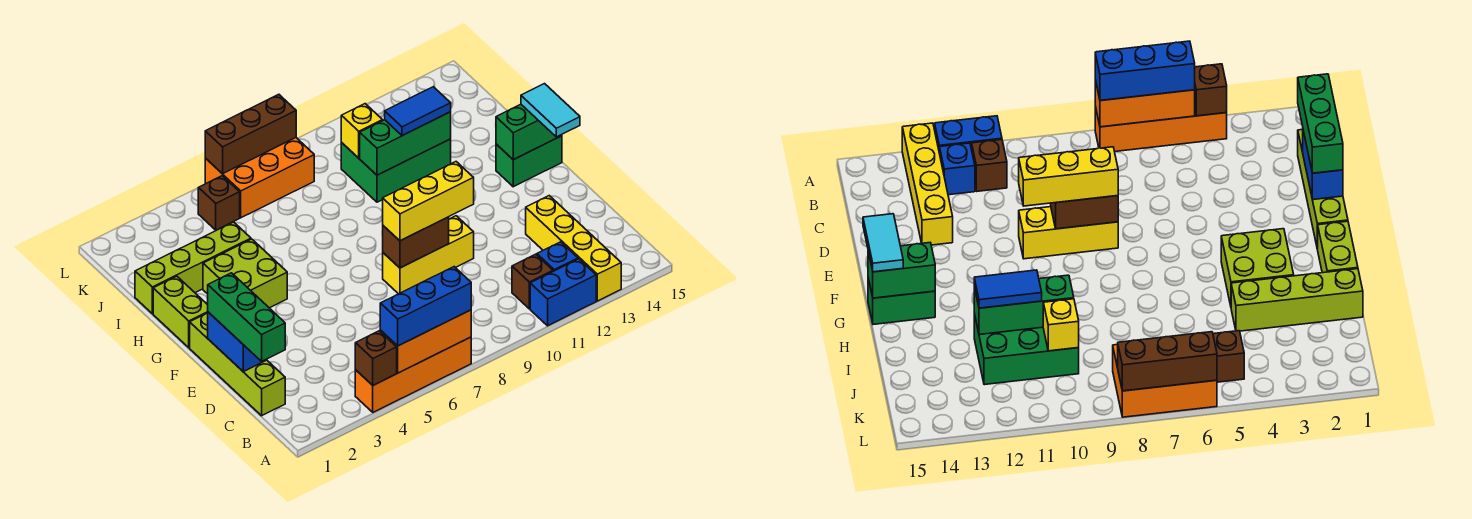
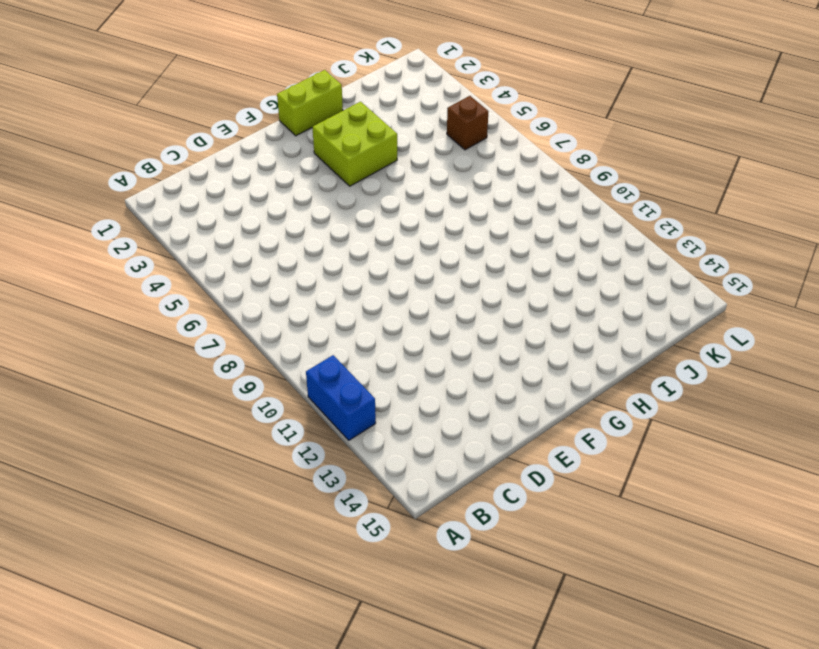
none -> orange brick A4:A7 level 1
none -> yellow brick A13:D13 level 1
none -> brown brick B11 level 1

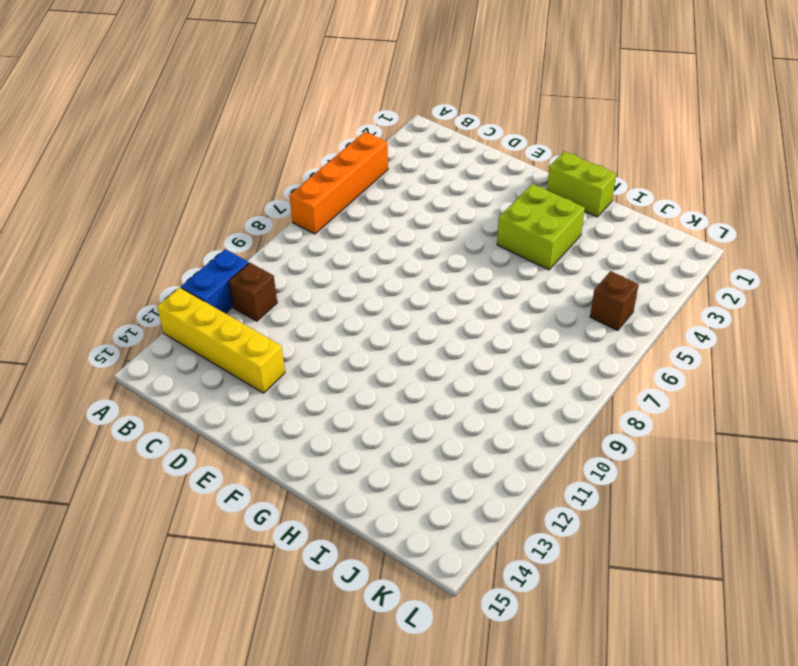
none -> blue brick B12 level 1
none -> lime brick C1:F1 level 1
none -> yellow brick E8:E10 level 1

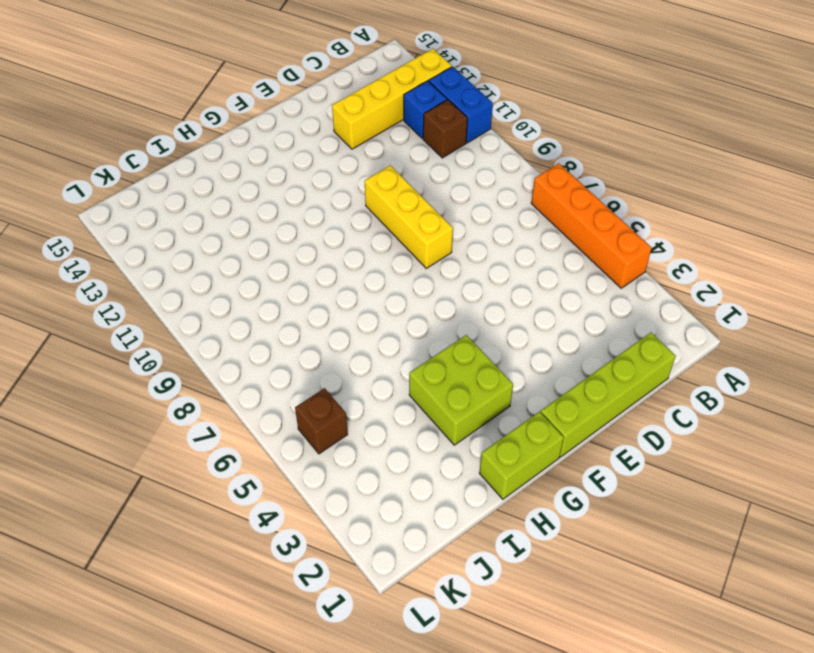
none -> green brick G14:G15 level 1
none -> lime brick I1:I4 level 1
none -> green brick I10:J12 level 1

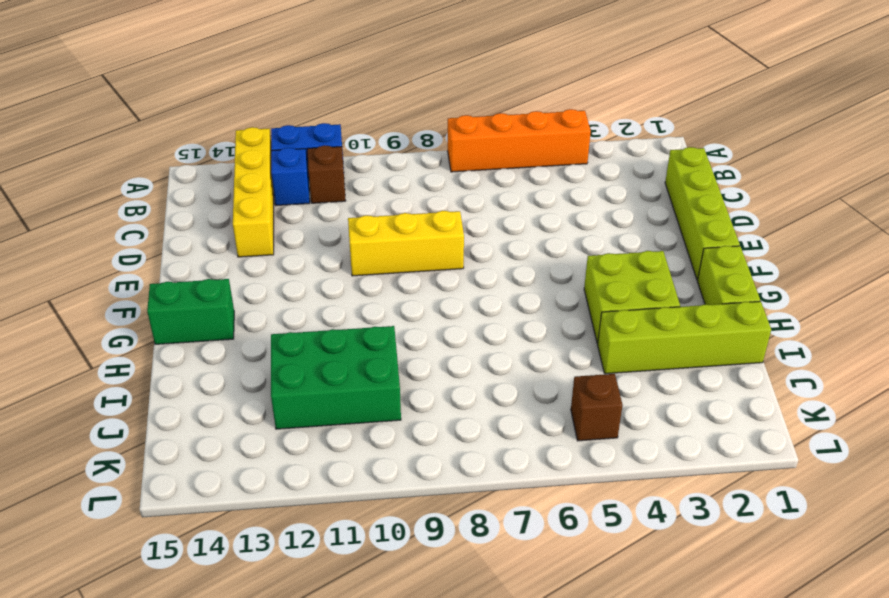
none -> orange brick K6:L8 level 1
none -> brown brick A4 level 2
none -> orange brick A5:A7 level 2

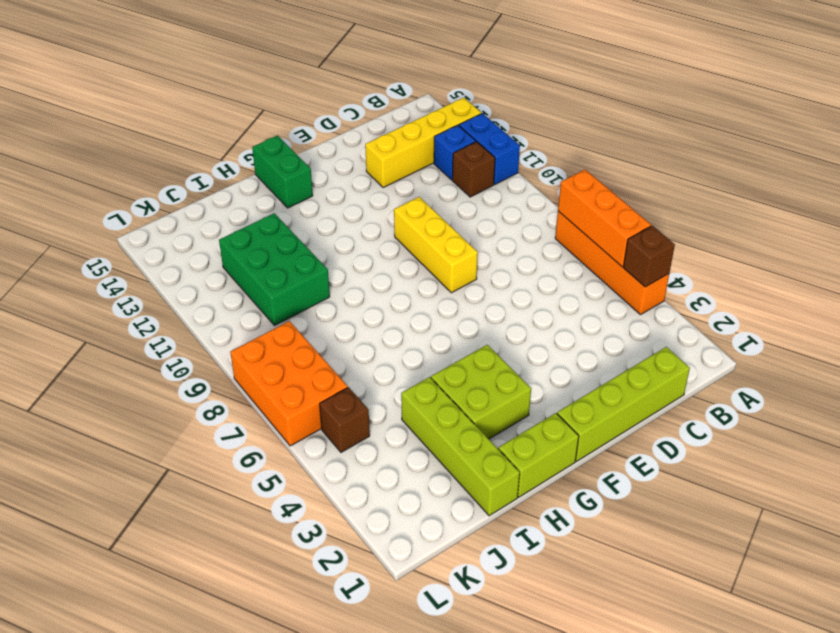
none -> blue brick D1:E1 level 2
none -> brown brick E8:E9 level 2
none -> green brick G14:G15 level 2

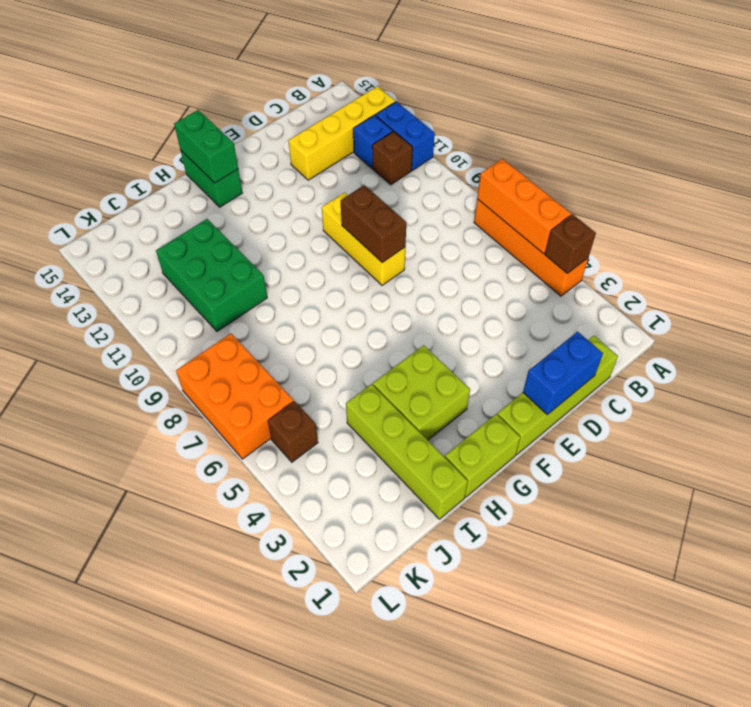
none -> green brick I10:I12 level 2
none -> yellow brick J10 level 2
none -> brown brick L6:L8 level 2

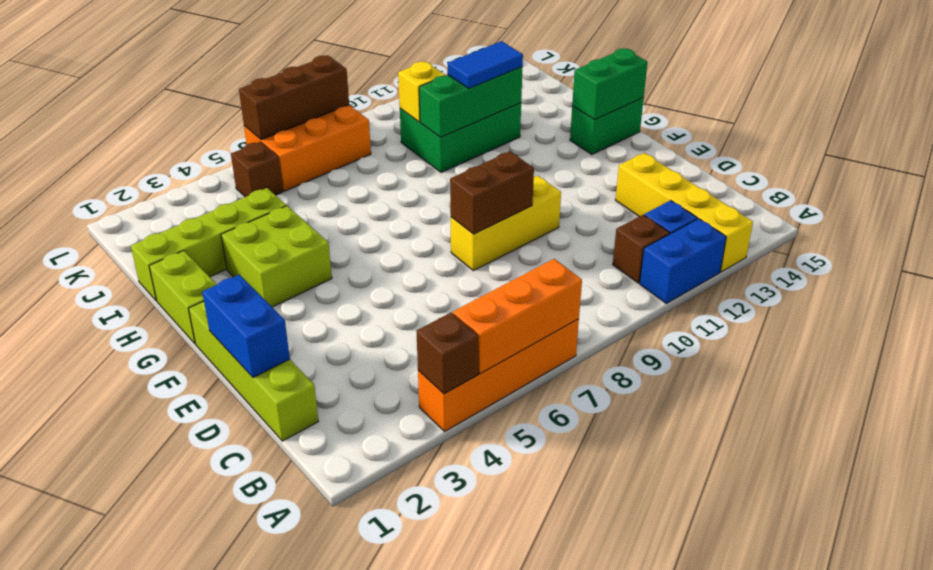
none -> blue brick A5:A7 level 3
none -> green brick C1:E1 level 3
none -> yellow brick E8:E10 level 3

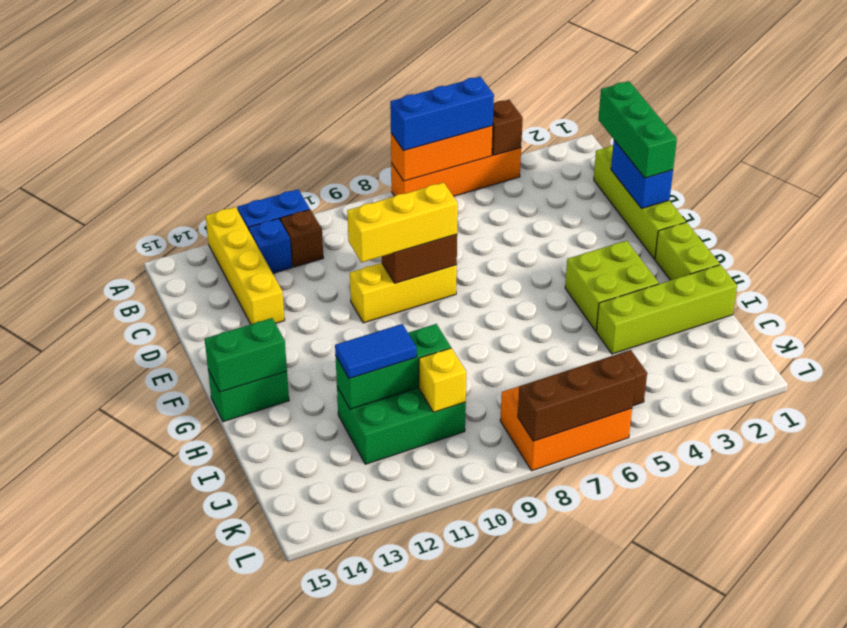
none -> cyan tile F15:G15 level 3

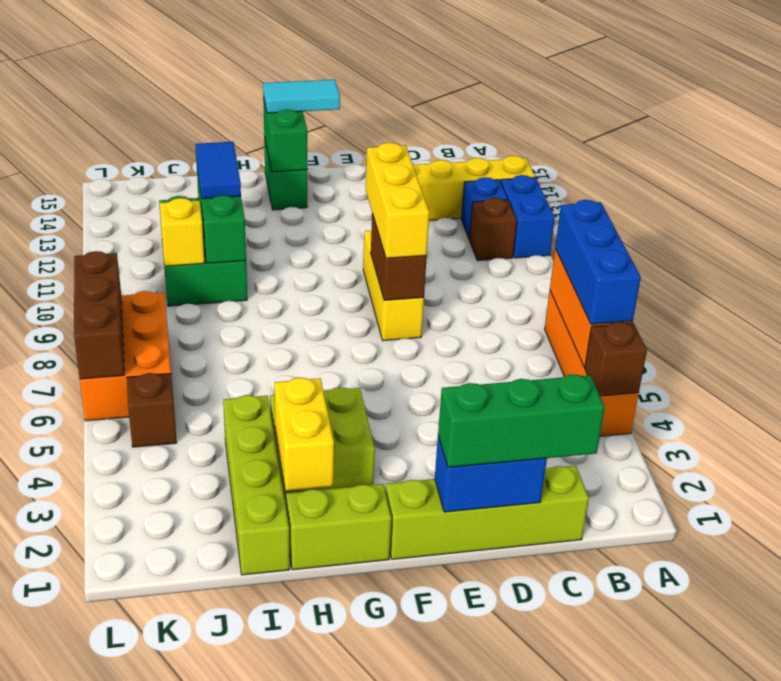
yellow brick H2:H3 level 2 -> none

